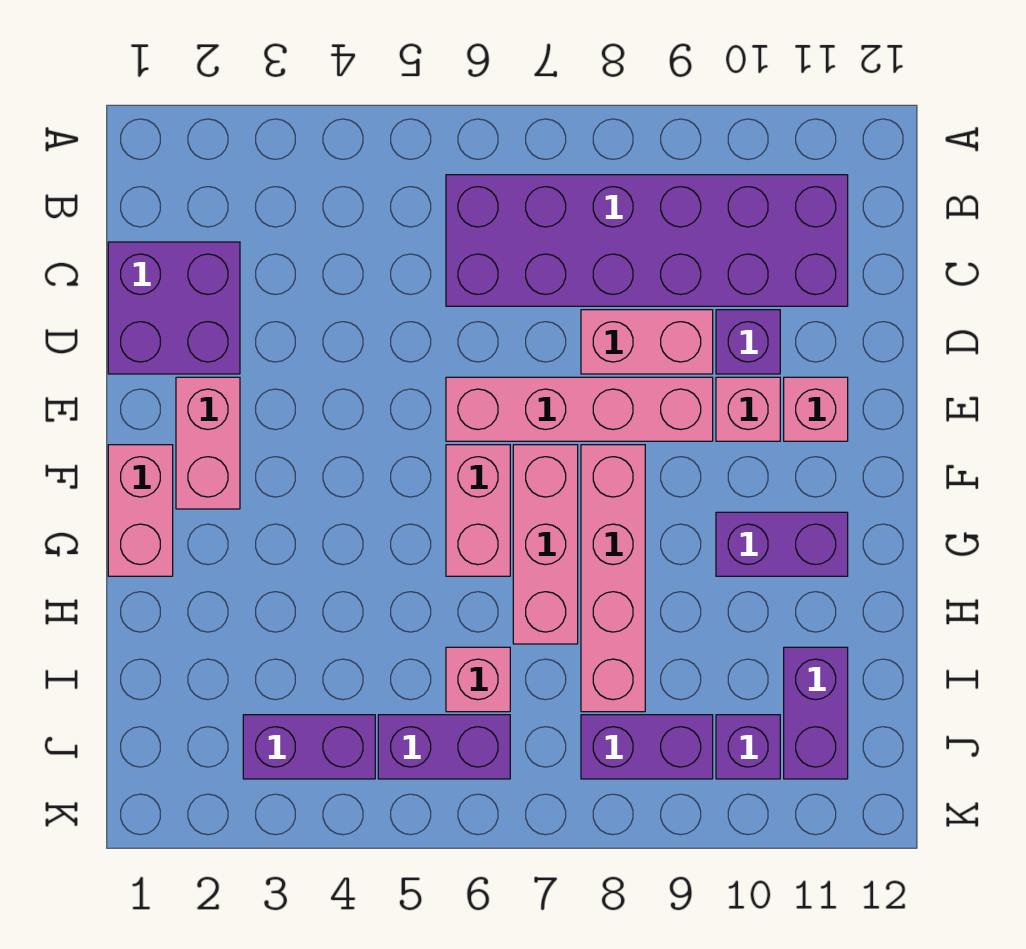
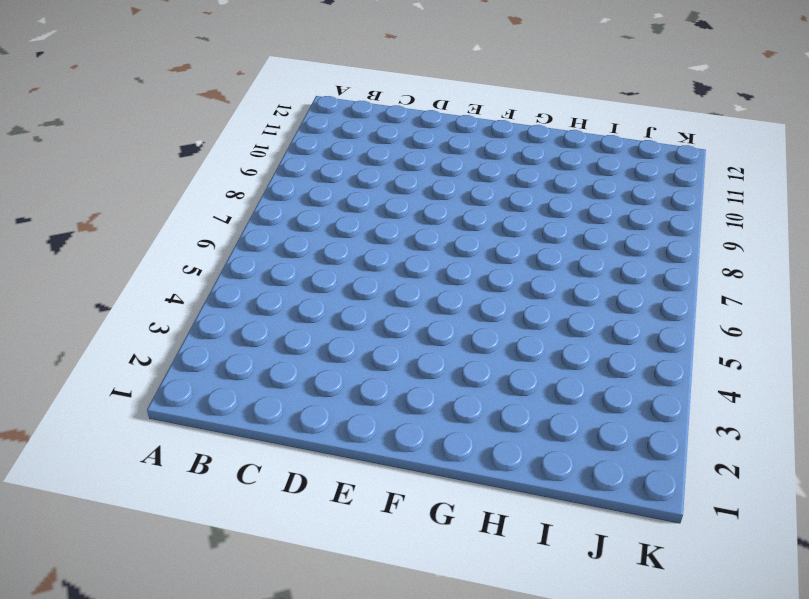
none -> purple brick B6:C11 level 1
none -> purple brick C1:D2 level 1
none -> pink brick D8:D9 level 1

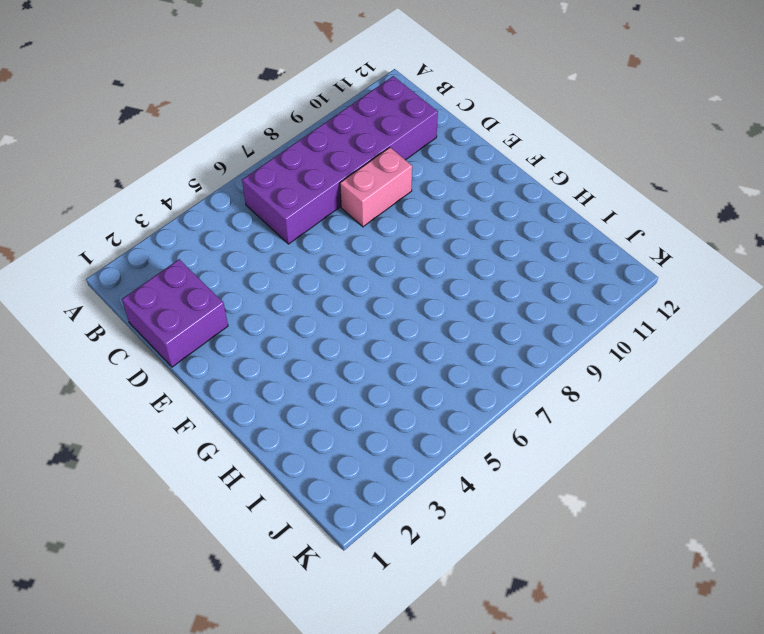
none -> purple brick D10 level 1
none -> pink brick E2:F2 level 1
none -> pink brick E6:E9 level 1

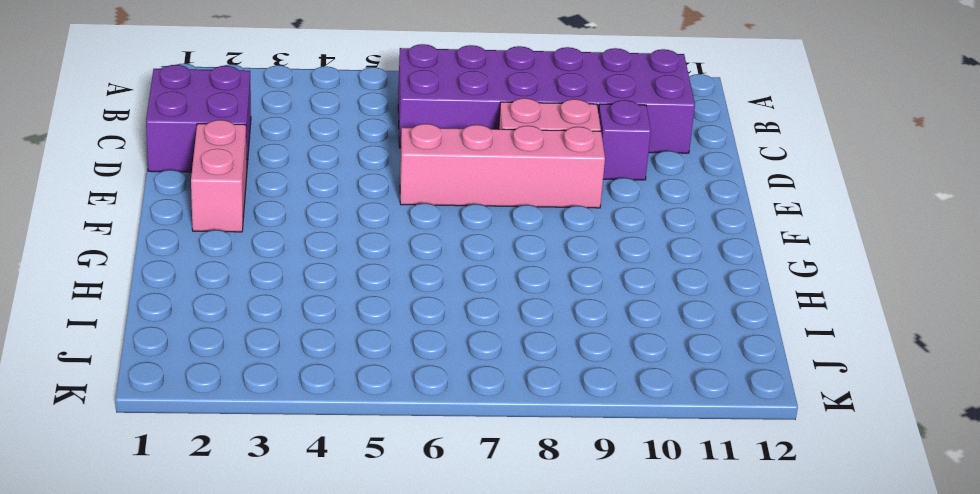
none -> pink brick E10 level 1
none -> pink brick E11 level 1
none -> pink brick F1:G1 level 1

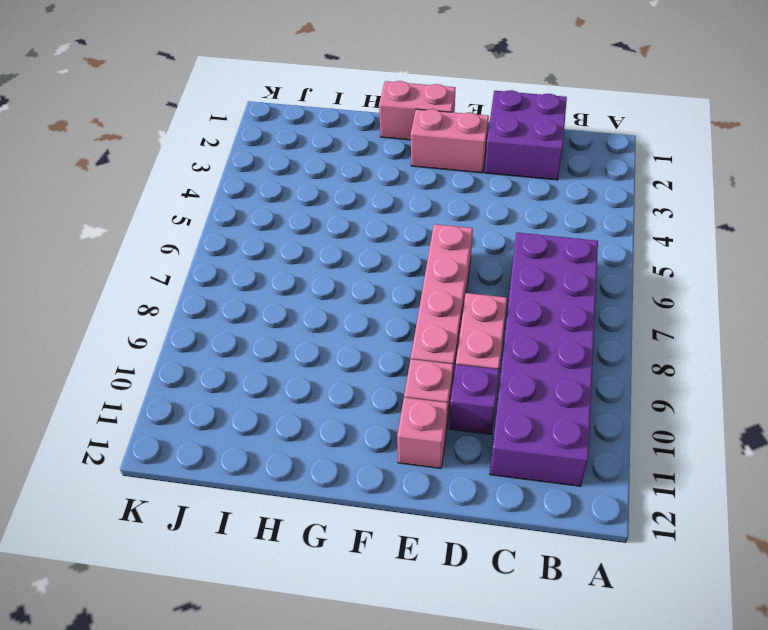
none -> pink brick F6:G6 level 1
none -> pink brick F7:H7 level 1
none -> pink brick F8:I8 level 1

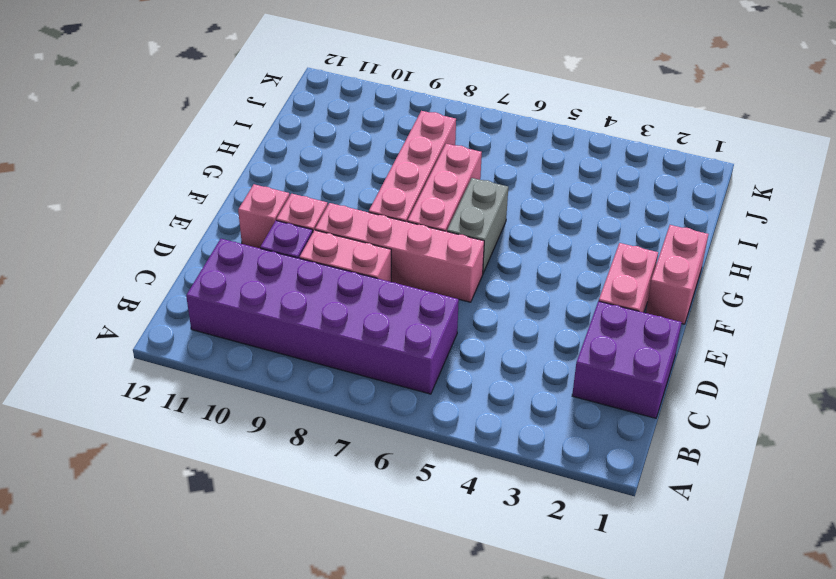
grey brick F6:G6 level 1 -> pink brick F6:G6 level 1
none -> purple brick G10:G11 level 1
none -> pink brick I6 level 1
none -> purple brick I11:J11 level 1

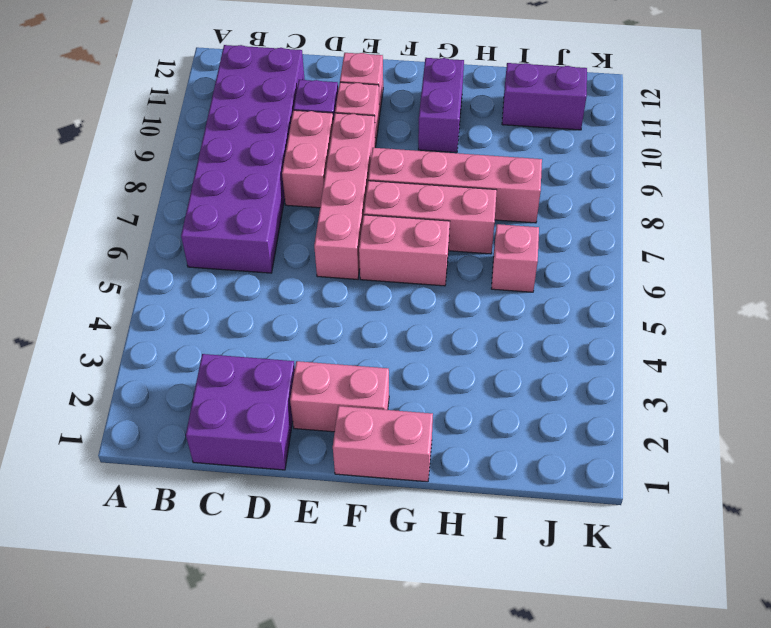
none -> purple brick J3:J4 level 1
none -> purple brick J5:J6 level 1
none -> purple brick J8:J9 level 1

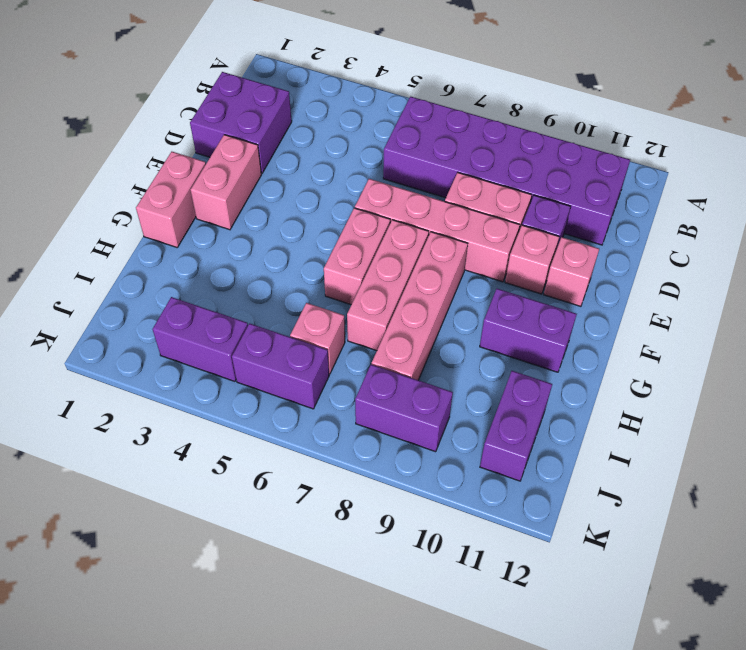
none -> purple brick J10 level 1

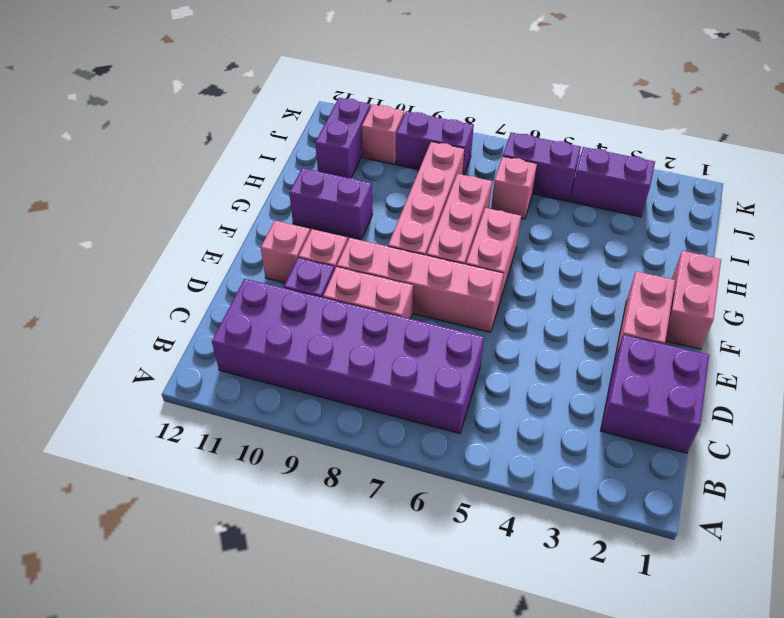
pink brick J10 level 1 -> purple brick J10 level 1

